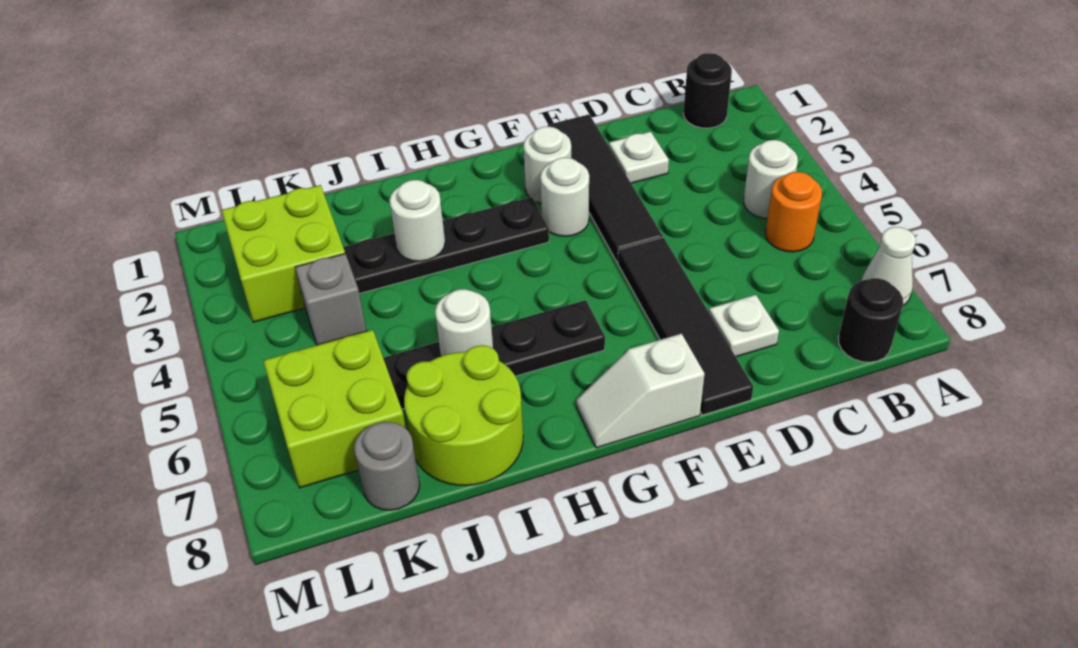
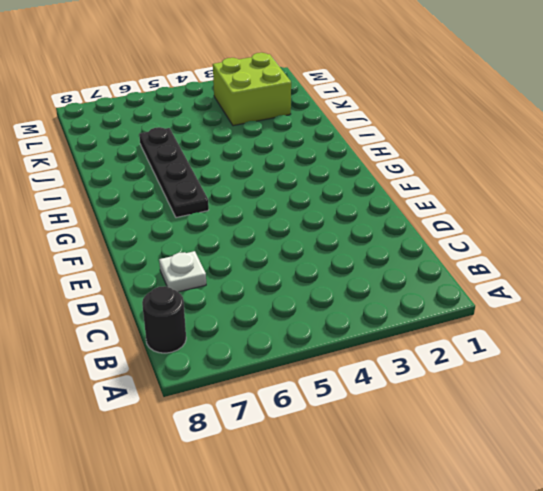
none -> white cone A7 level 1
none -> black round brick B1 level 1
none -> white round brick B4 level 1

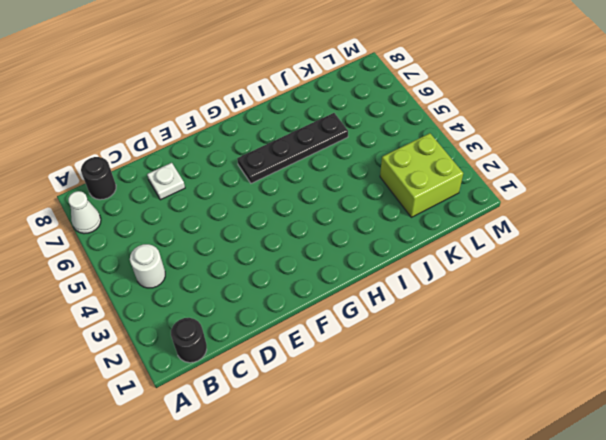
none -> orange round brick B5 level 1
none -> white plate D2 level 1
none -> black tile E1:E4 level 1

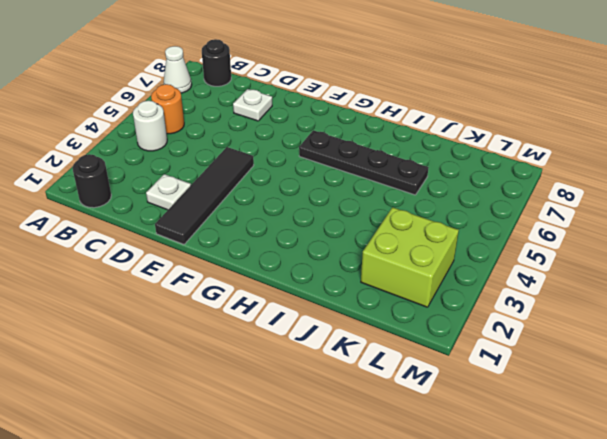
none -> black tile E5:E8 level 1
none -> white round brick F2 level 1
none -> white round brick F3 level 1

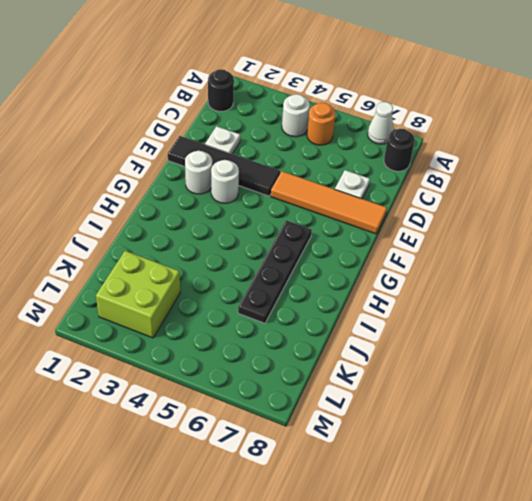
orange tile E5:E8 level 1 -> black tile E5:E8 level 1
none -> white slope F8:G8 level 1 top F
none -> black plate G3:J3 level 1
none -> lime round brick I7:J8 level 1

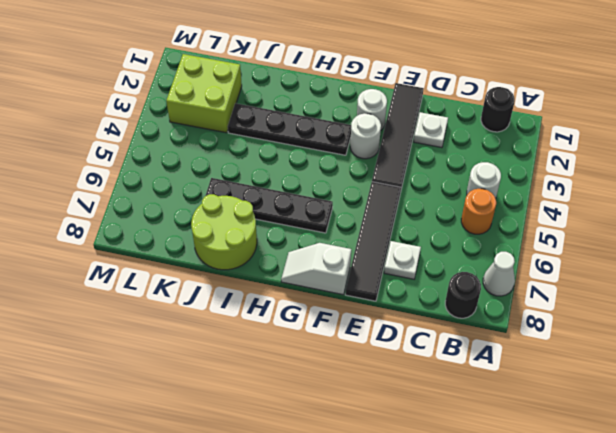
none -> grey brick K4 level 1
none -> lime brick K6:L7 level 1
none -> grey round brick K8 level 1

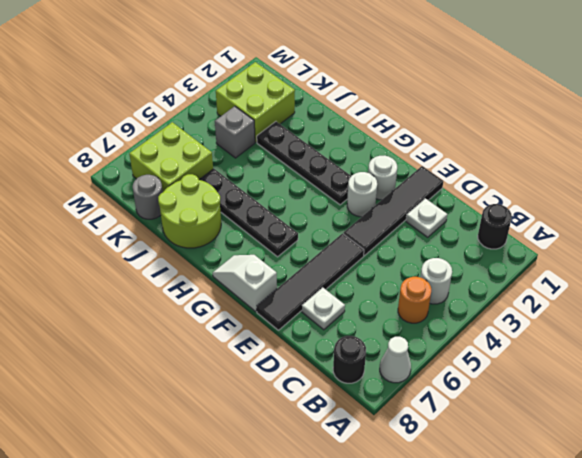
none -> white round brick I3 level 2
none -> white round brick I6 level 2

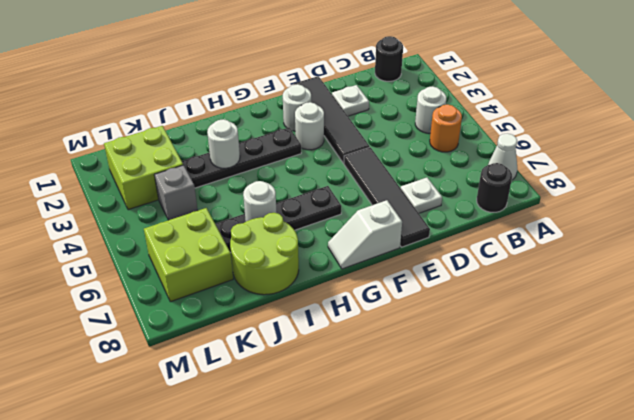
none -> grey round brick K8 level 1

